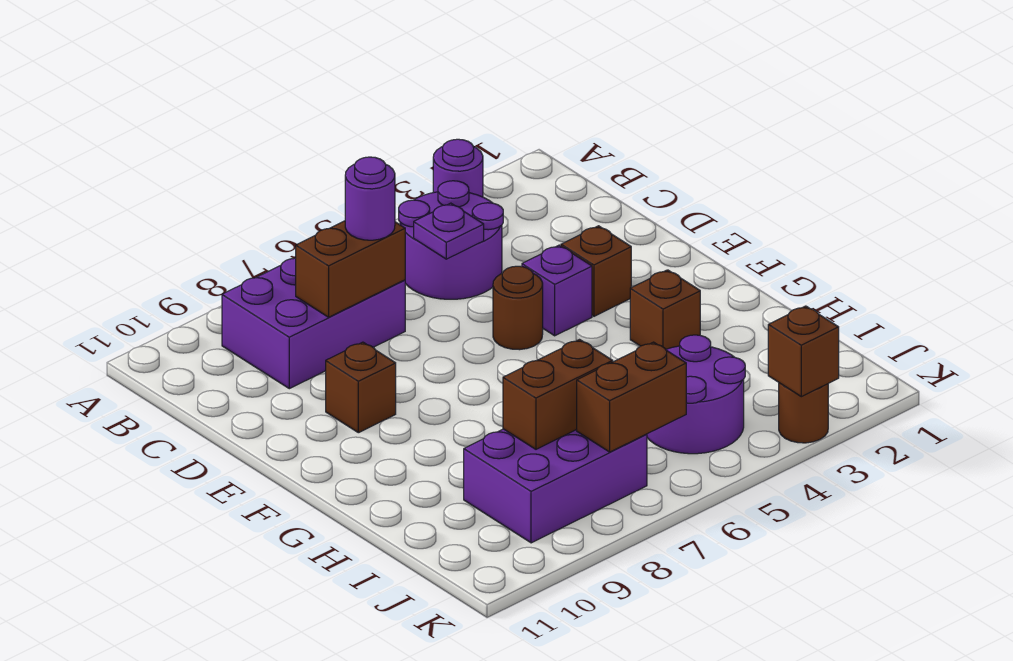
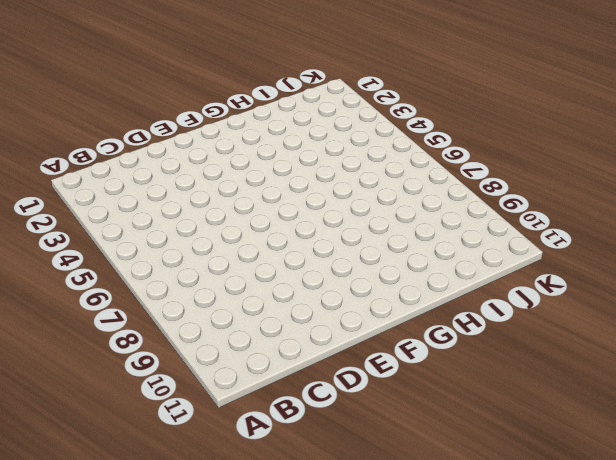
none -> purple round brick A3 level 1
none -> purple round brick B4:C5 level 1
none -> purple brick B7:C9 level 1

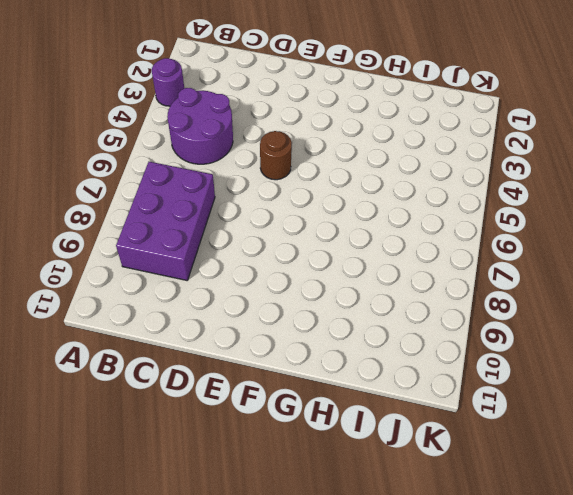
none -> brown brick E3 level 1
none -> purple brick E4 level 1
none -> brown brick E9 level 1

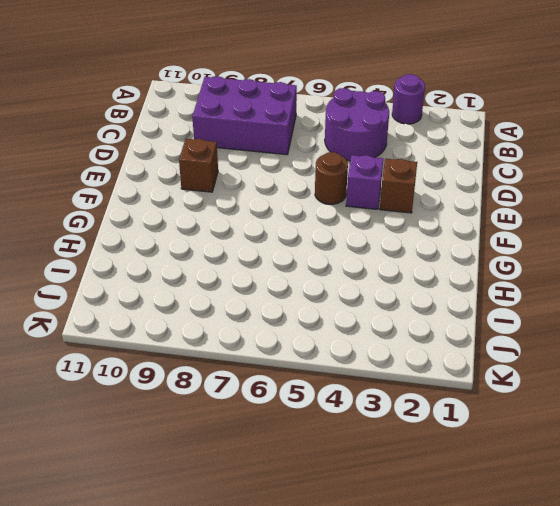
none -> brown brick G3 level 1
none -> purple round brick I4:J5 level 1
none -> purple brick I7:J9 level 1

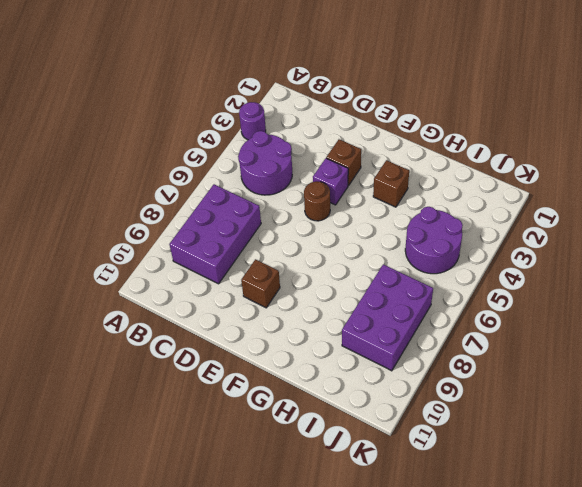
none -> brown round brick K3 level 1
none -> purple plate C5 level 2
none -> brown brick C7:C8 level 2

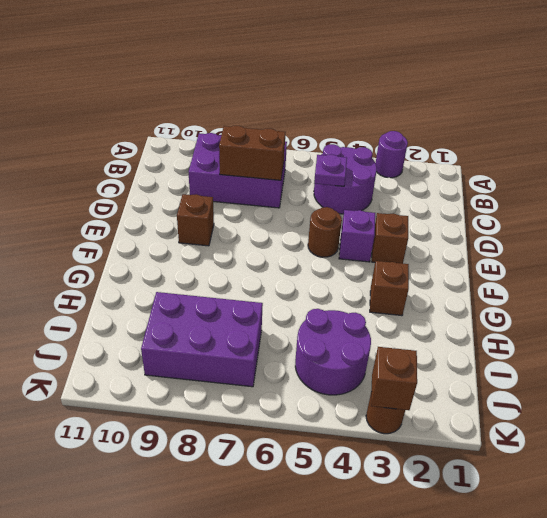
none -> brown brick I7:I8 level 2
none -> brown brick J6:J7 level 2
none -> purple round brick C7 level 3

